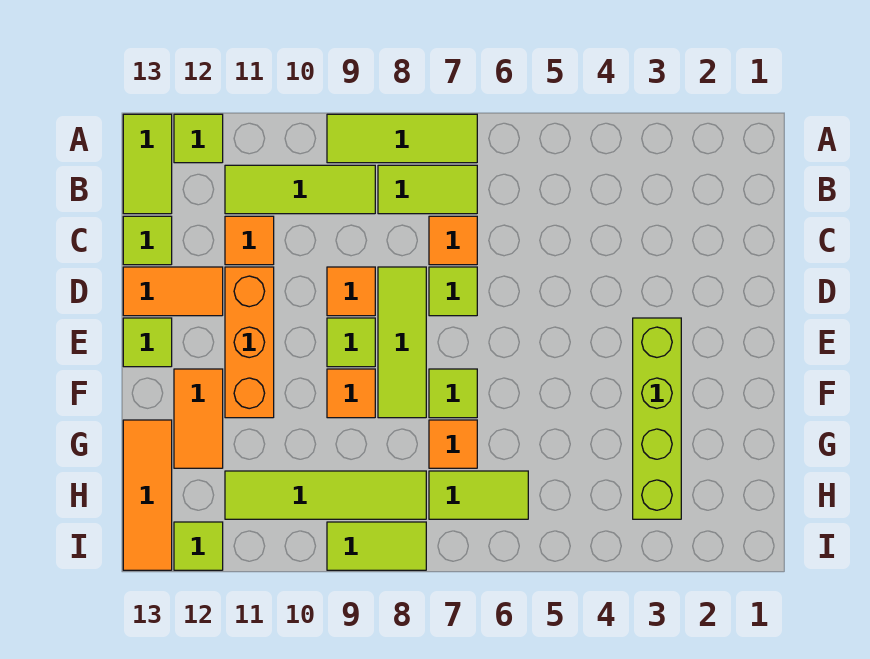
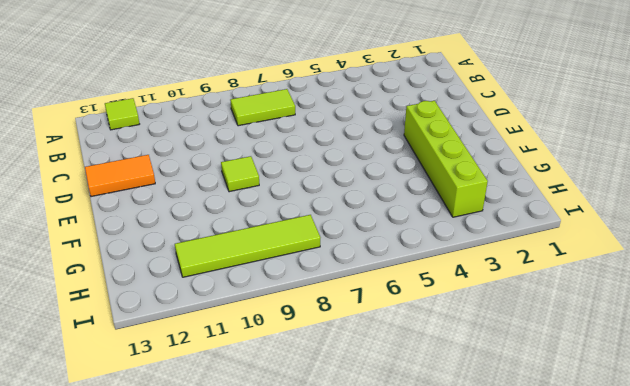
none -> lime tile A7:A9 level 1
none -> lime tile A13:B13 level 1
none -> lime tile B9:B11 level 1

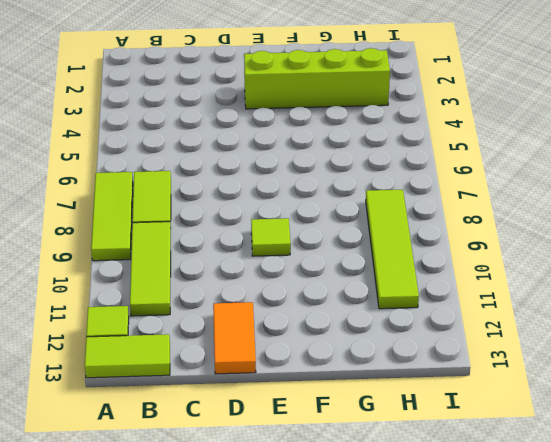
none -> orange tile C7 level 1
none -> orange tile C11 level 1
none -> lime tile C13 level 1

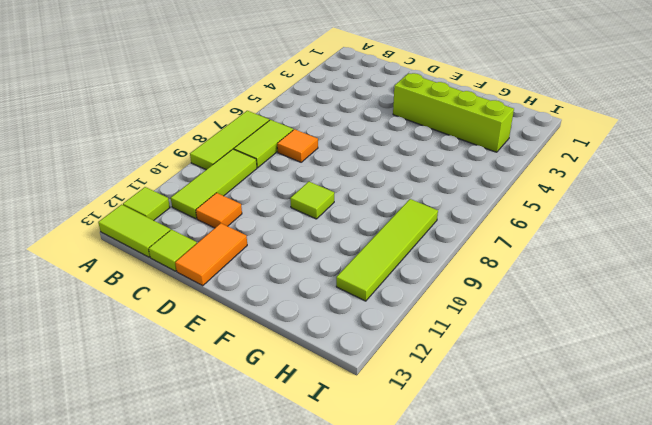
none -> lime tile D7 level 1
none -> lime tile D8:F8 level 1
none -> orange tile D9 level 1

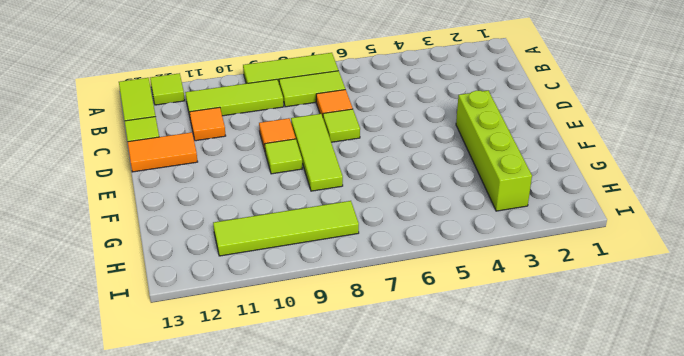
none -> orange brick D11:F11 level 1
none -> lime tile E13 level 1
none -> lime tile F7 level 1

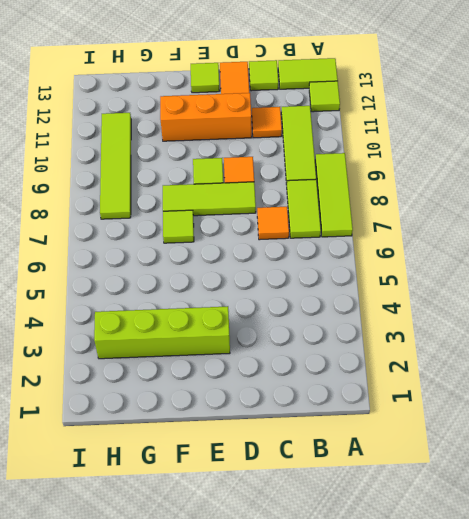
none -> lime tile D7 level 1
none -> orange tile F9 level 1
none -> orange tile F12:G12 level 1

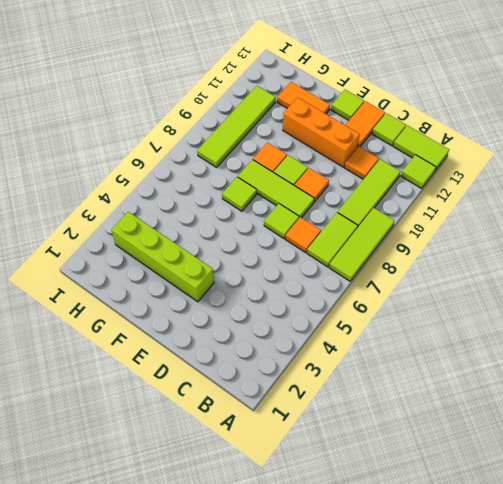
none -> orange tile G7 level 1
none -> orange tile G13:I13 level 1
none -> lime tile H6:H7 level 1

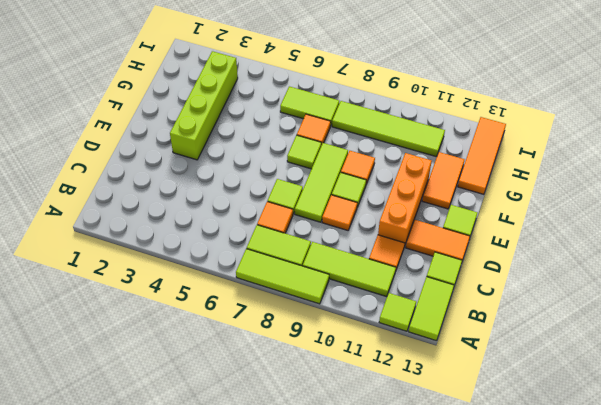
none -> lime tile I8:I9 level 1
none -> lime tile I12 level 1

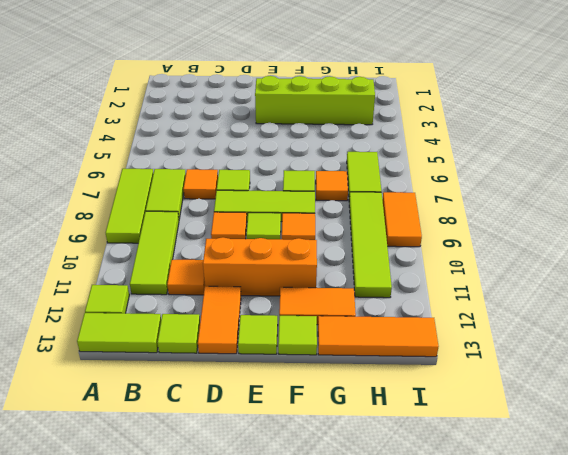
lime tile F13 level 1 -> lime tile I12 level 1
orange tile I8:I9 level 1 -> lime tile I8:I9 level 1

